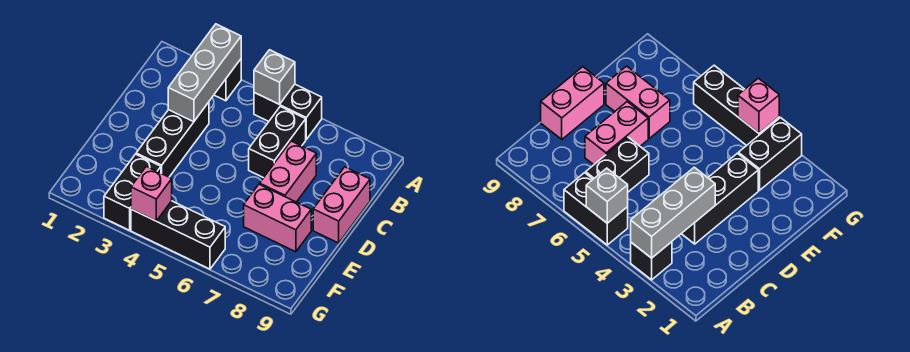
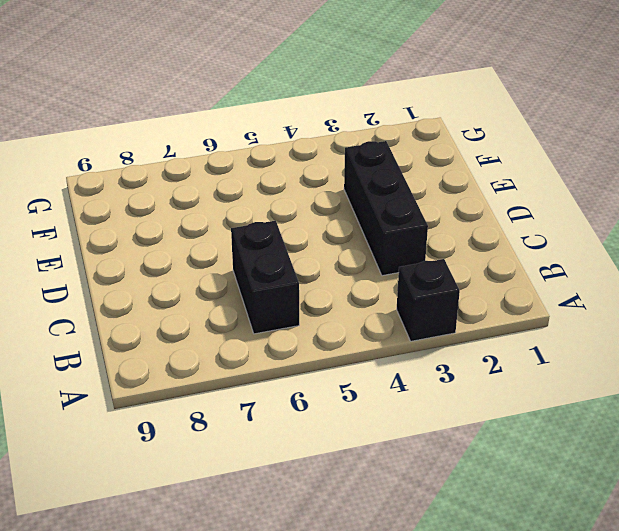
none -> black brick A5:A6 level 1
none -> pink brick C7:D7 level 1
none -> pink brick C9:D9 level 1

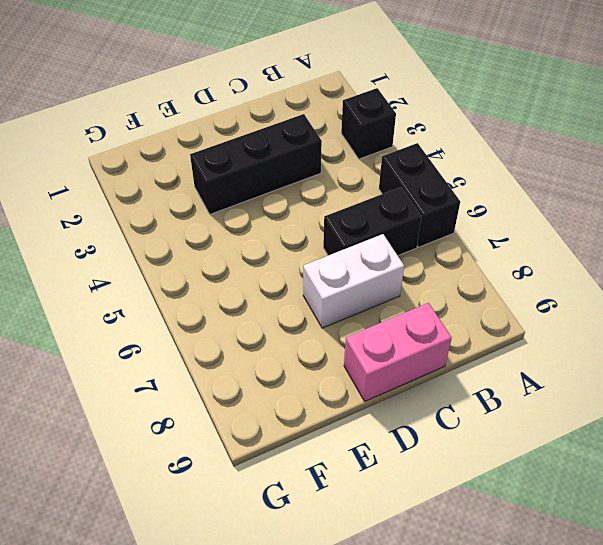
white brick C7:D7 level 1 -> pink brick C7:D7 level 1
none -> pink brick E7:E8 level 1
none -> black brick F3:G3 level 1
none -> black brick G4:G6 level 1

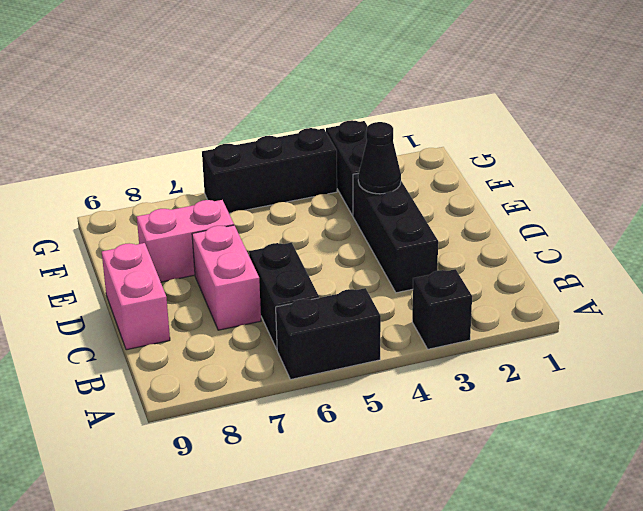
black cone E3 level 2 -> none
none -> grey brick A3:C3 level 2
none -> grey brick A5 level 2
none -> pink brick G4 level 2

